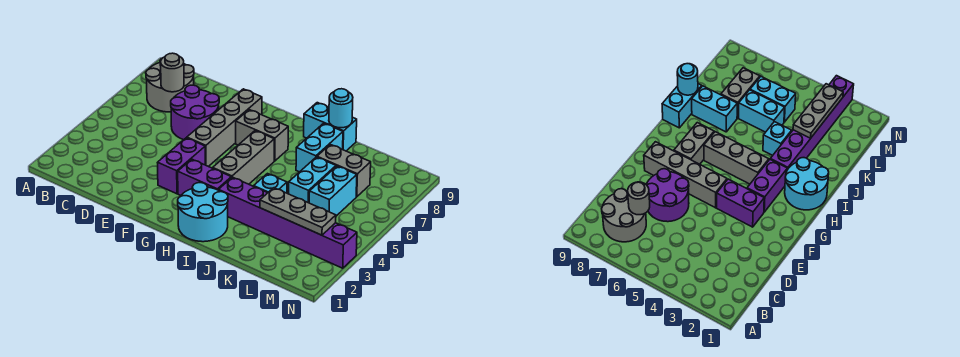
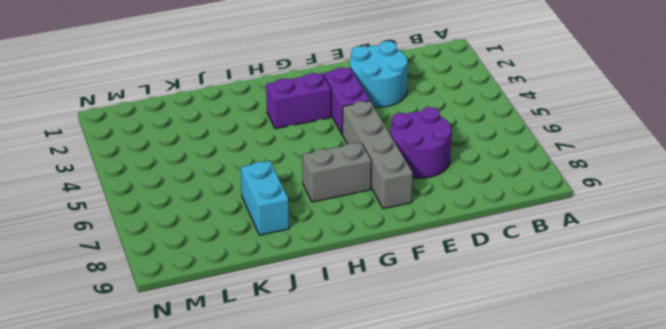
cyan round brick D2:E3 level 1 -> cyan round brick H1:I2 level 1
none -> grey round brick B7:C8 level 1
none -> grey brick H4:H6 level 1
none -> purple brick I3:N3 level 1

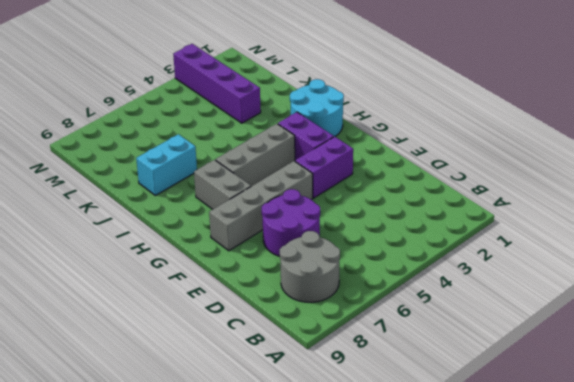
purple brick K3:N3 level 1 -> purple brick I3:N3 level 1
none -> cyan brick I9:J9 level 1
none -> cyan brick J4 level 1
none -> cyan brick K5:K6 level 1

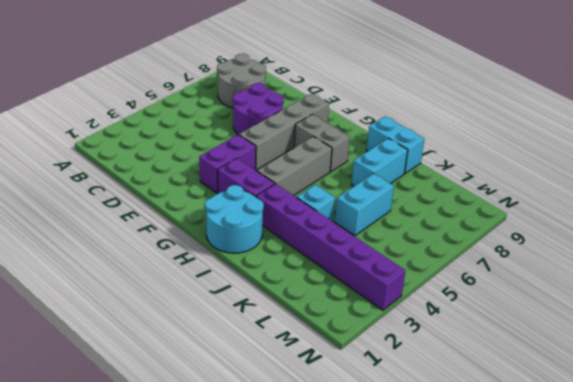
none -> grey brick K7:L7 level 1
none -> cyan brick L5:L6 level 1
none -> grey round brick C7 level 2

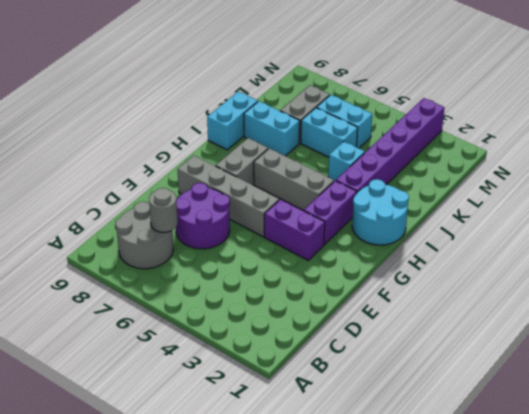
none -> cyan round brick J9 level 2
none -> grey plate K3:M3 level 2

